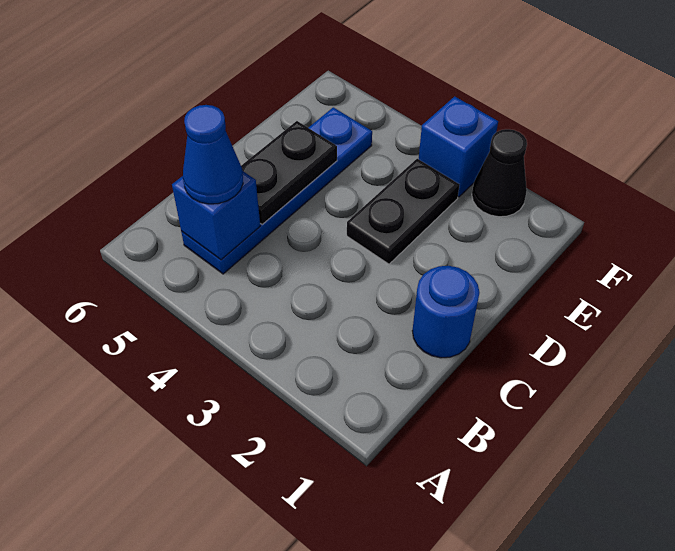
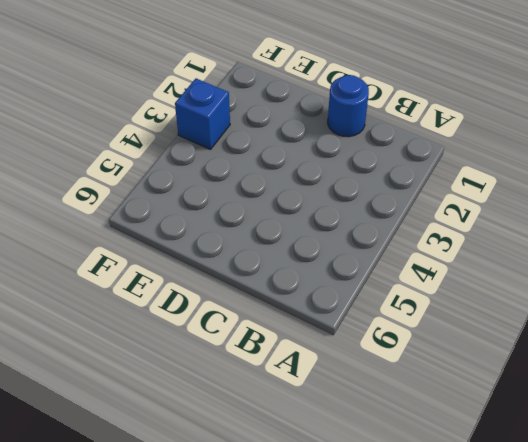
none -> blue plate B5:E5 level 1
none -> black plate D3:E3 level 1

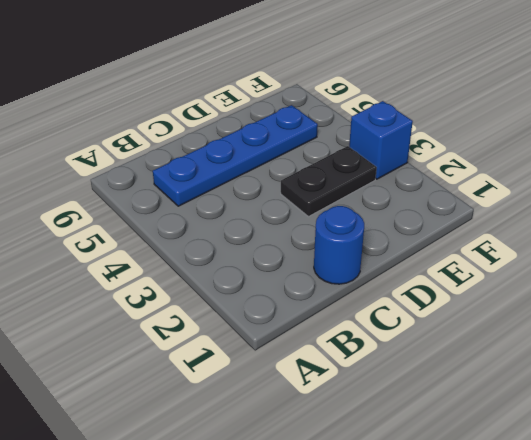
none -> black cone F2 level 1
none -> blue brick B5 level 2

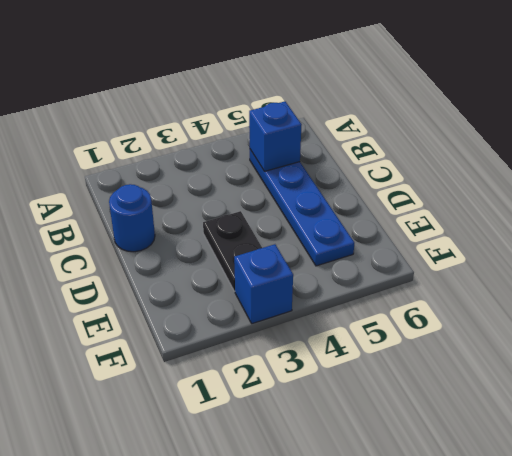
none -> black cone F2 level 1
none -> black plate C5:D5 level 2

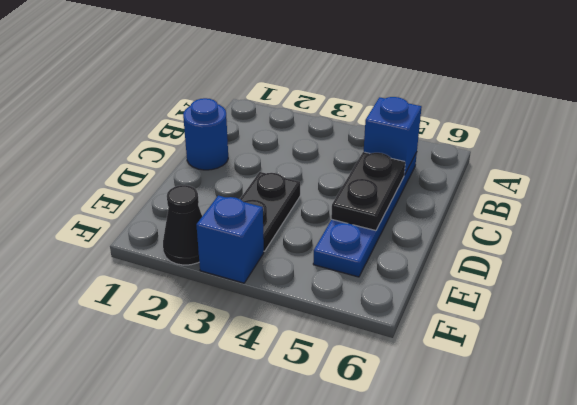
none -> blue cone B5 level 3

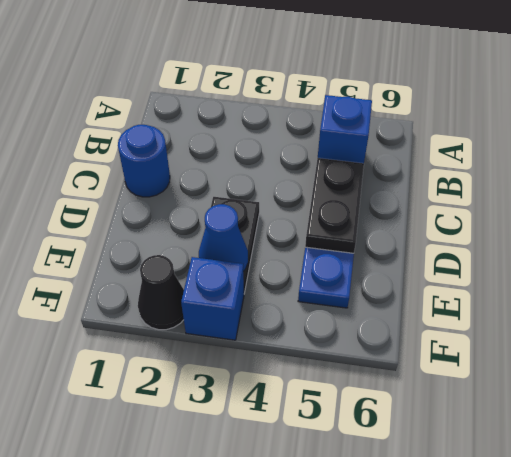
blue cone E3 level 2 -> blue cone B5 level 3

